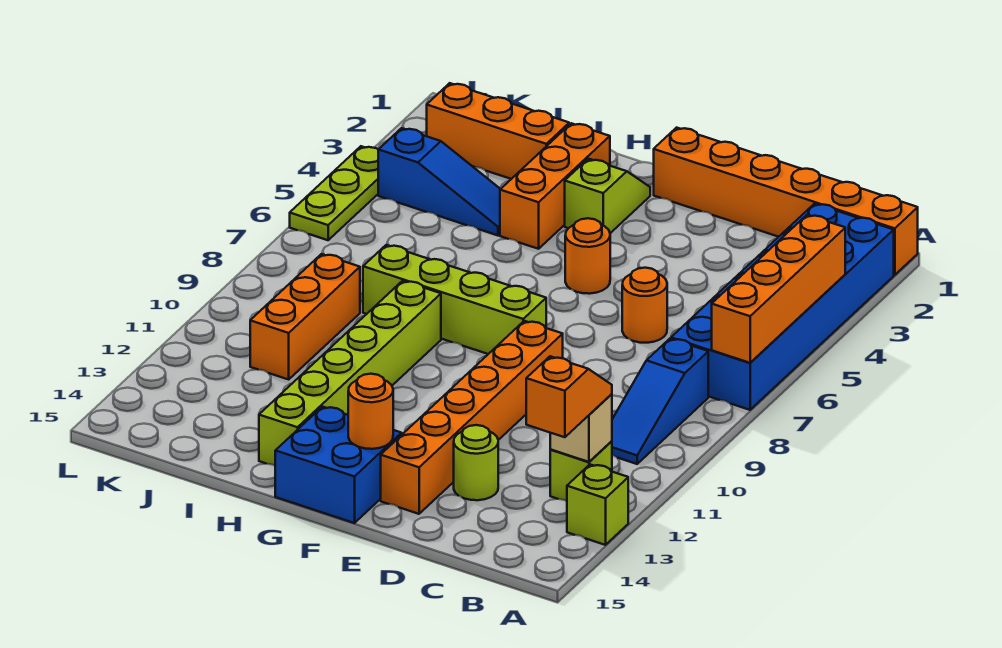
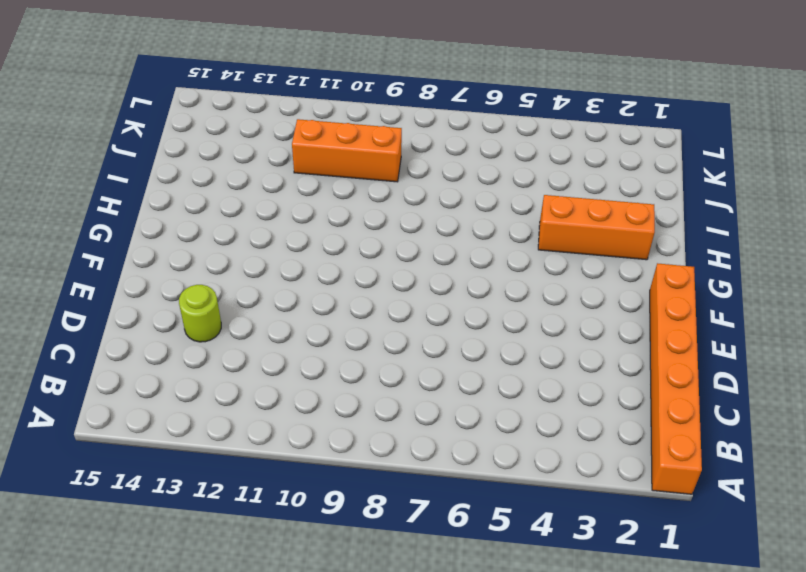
none -> blue brick A2:B7 level 1
none -> lime brick A13 level 1
none -> blue slope B8:B10 level 1 top 8

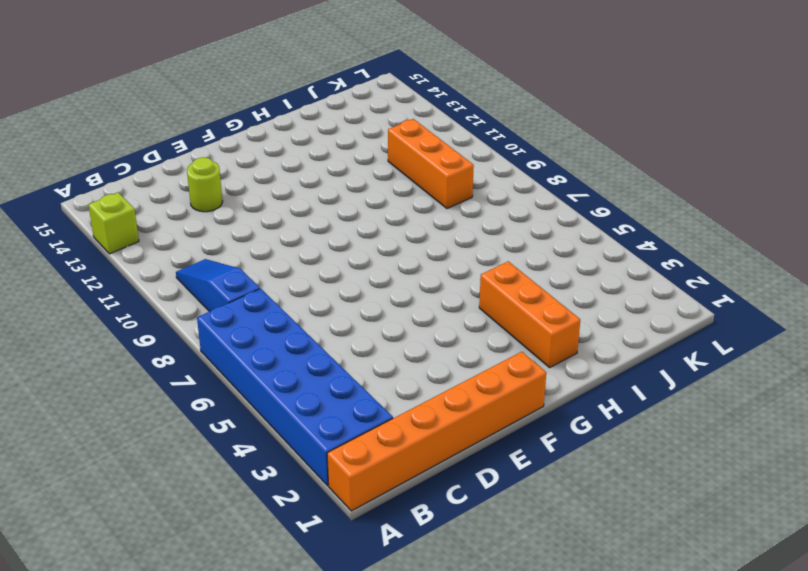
none -> lime brick B12 level 1
none -> orange round brick D6 level 1
none -> orange brick E9:E14 level 1

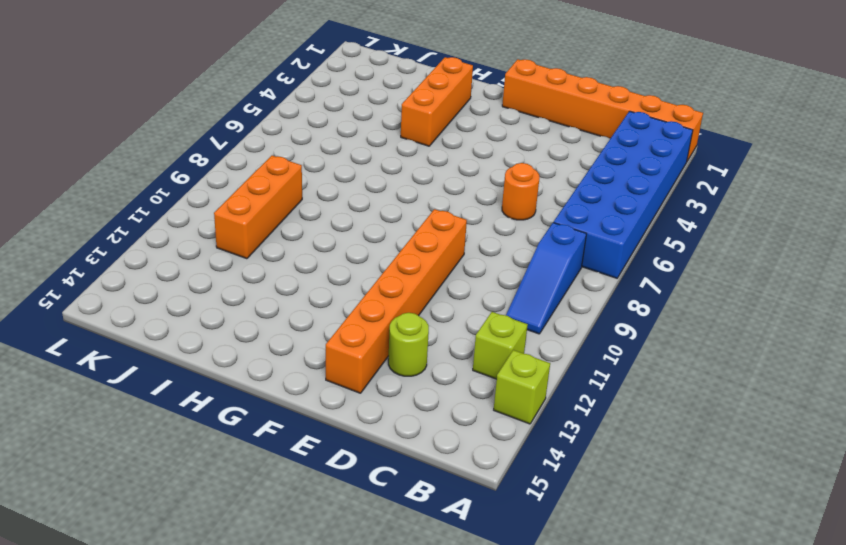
none -> orange round brick F5 level 1
none -> lime brick F8:I8 level 1
none -> blue brick F14:G15 level 1

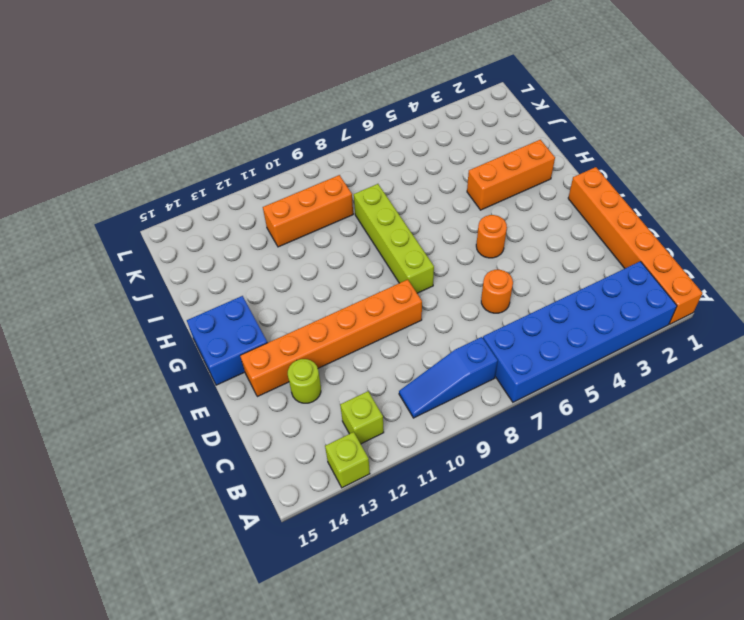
none -> lime slope G2:G3 level 1 top 3
none -> lime brick H9:H14 level 1
none -> orange brick I2:K2 level 1

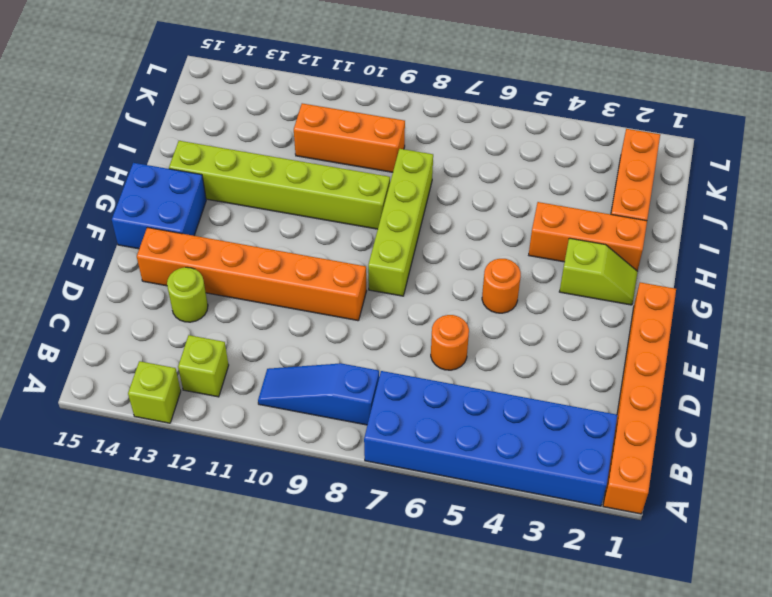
none -> blue slope I4:K4 level 1 top K
none -> lime plate L4:L6 level 1
none -> orange brick A4:A7 level 2

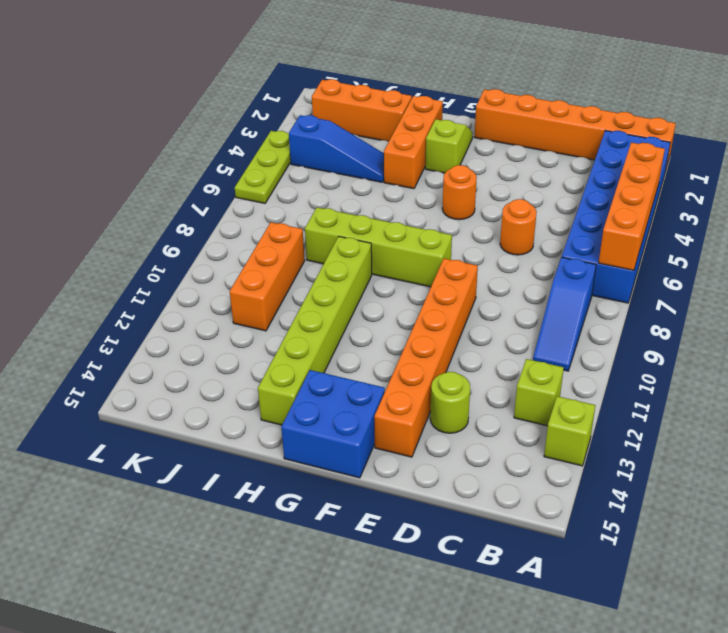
none -> tan brick B12 level 2
none -> orange round brick F14 level 2
none -> orange slope B12:B13 level 3 top 13

